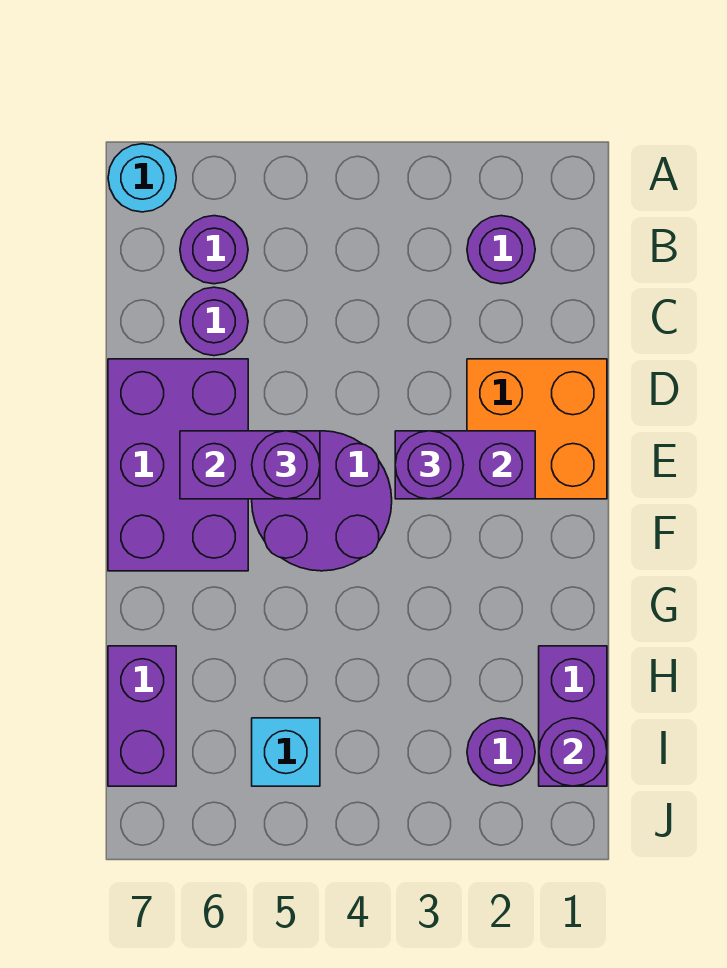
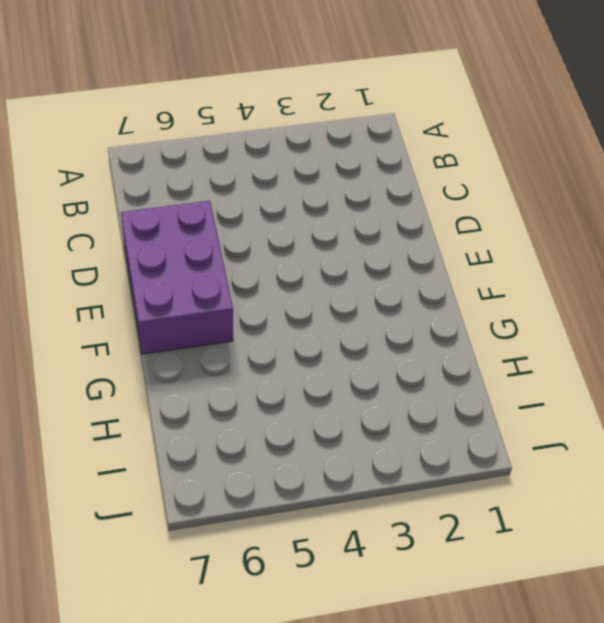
none -> cyan round brick A7 level 1
none -> purple round brick B2 level 1
none -> purple round brick B6 level 1

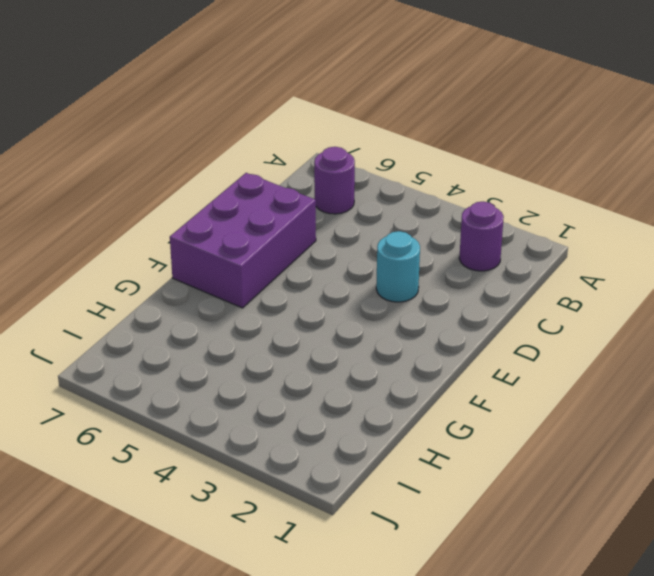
cyan round brick D3 level 1 -> cyan round brick A7 level 1
none -> purple round brick C6 level 1
none -> orange brick D1:E2 level 1
none -> purple round brick E4:F5 level 1

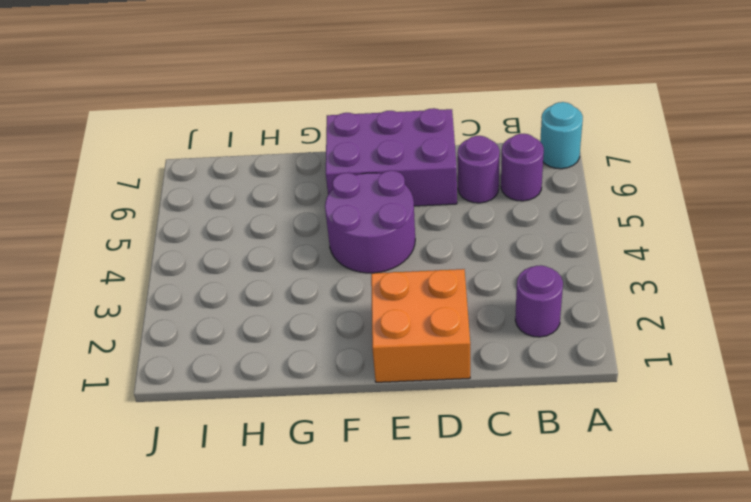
none -> purple brick H1:I1 level 1
none -> purple brick H7:I7 level 1
none -> purple round brick I2 level 1

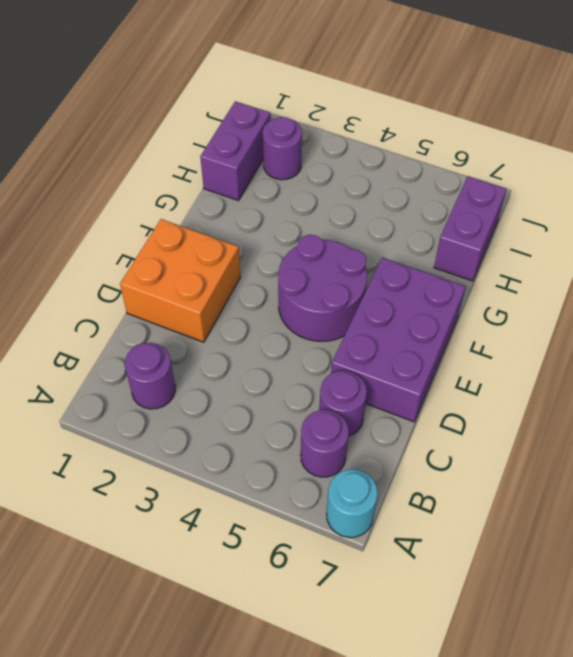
none -> cyan brick I5 level 1
none -> purple brick E2:E3 level 2
none -> purple brick E5:E6 level 2

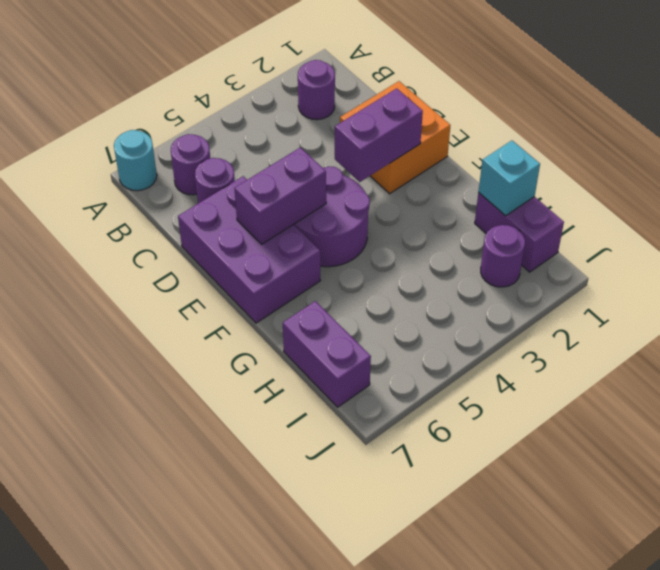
cyan brick H1 level 2 -> cyan brick I5 level 1
none -> purple round brick I1 level 2
none -> purple round brick E3 level 3
none -> purple round brick E5 level 3

